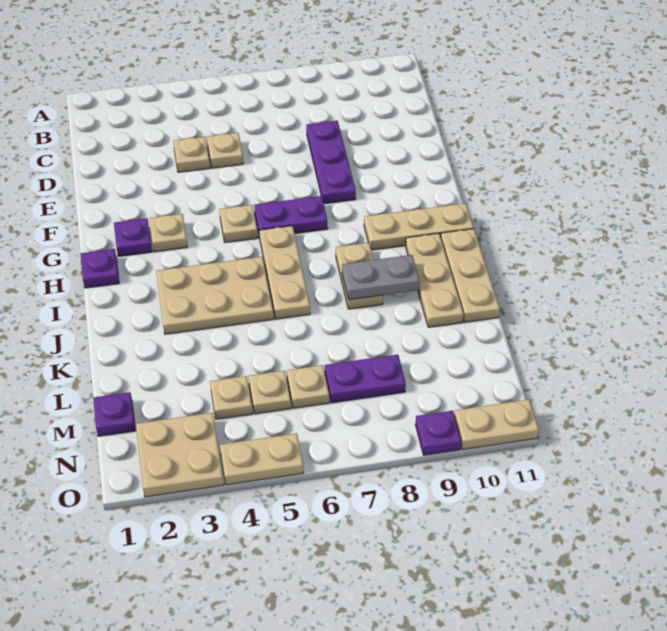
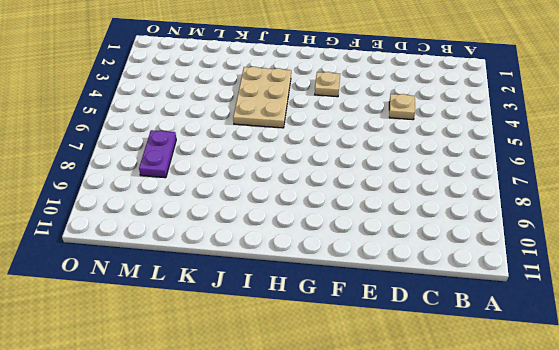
none -> tan plate D5 level 1
none -> purple plate D8:F8 level 1
none -> purple plate G2 level 1

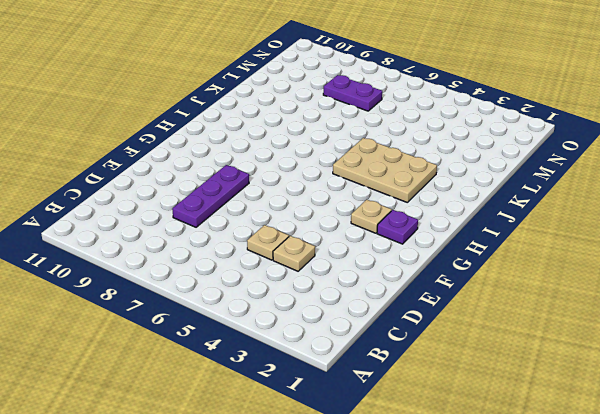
none -> tan plate G5 level 1
none -> purple plate G6:G7 level 1
none -> purple plate H1 level 1

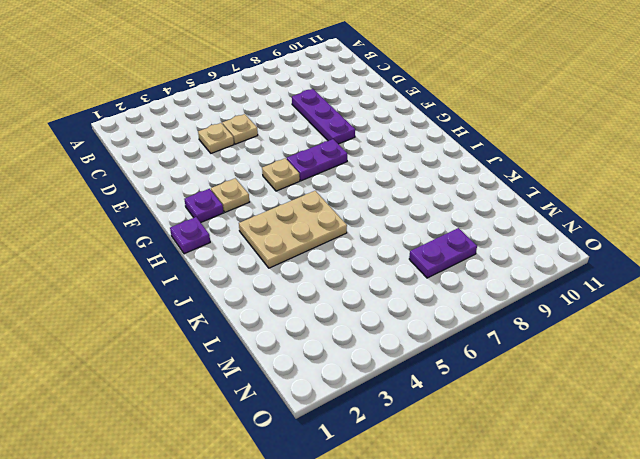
none -> tan plate H6:J6 level 1
none -> tan plate H9:H11 level 1
none -> tan plate I8:J8 level 1

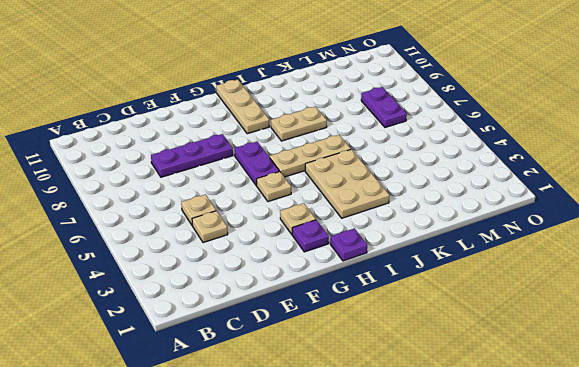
none -> tan plate I10:K10 level 1
none -> tan plate I11:K11 level 1
none -> purple plate M1 level 1

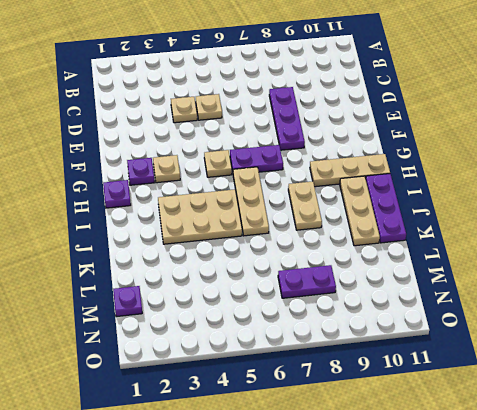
purple plate I11:K11 level 1 -> tan plate I11:K11 level 1
none -> tan plate M4 level 1
none -> tan plate M5 level 1
none -> tan plate M6 level 1

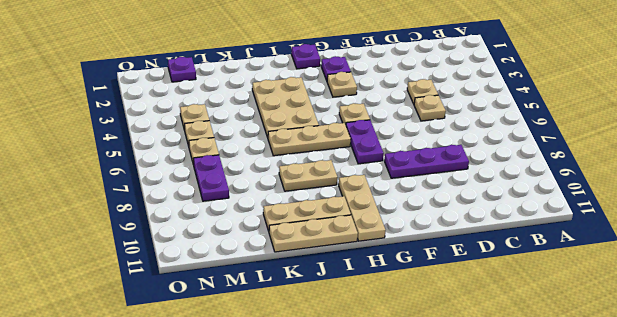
none -> tan plate N2:O3 level 1
none -> tan plate O4:O5 level 1
none -> purple plate O9 level 1

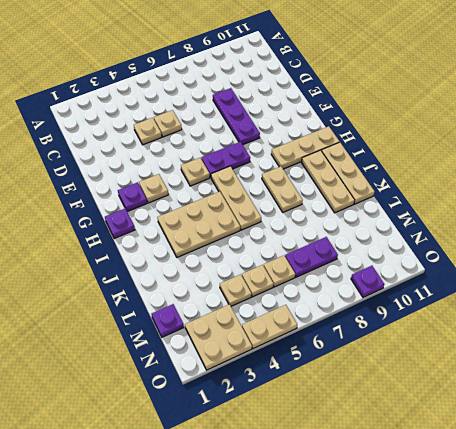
none -> tan plate O10:O11 level 1
none -> grey plate J8:J9 level 2

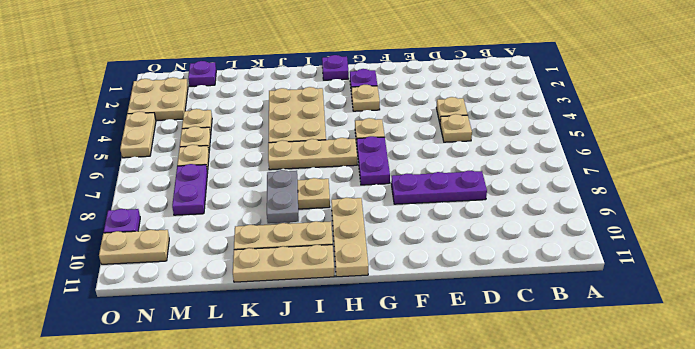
tan plate N10:O10 level 1 -> tan plate O10:O11 level 1

